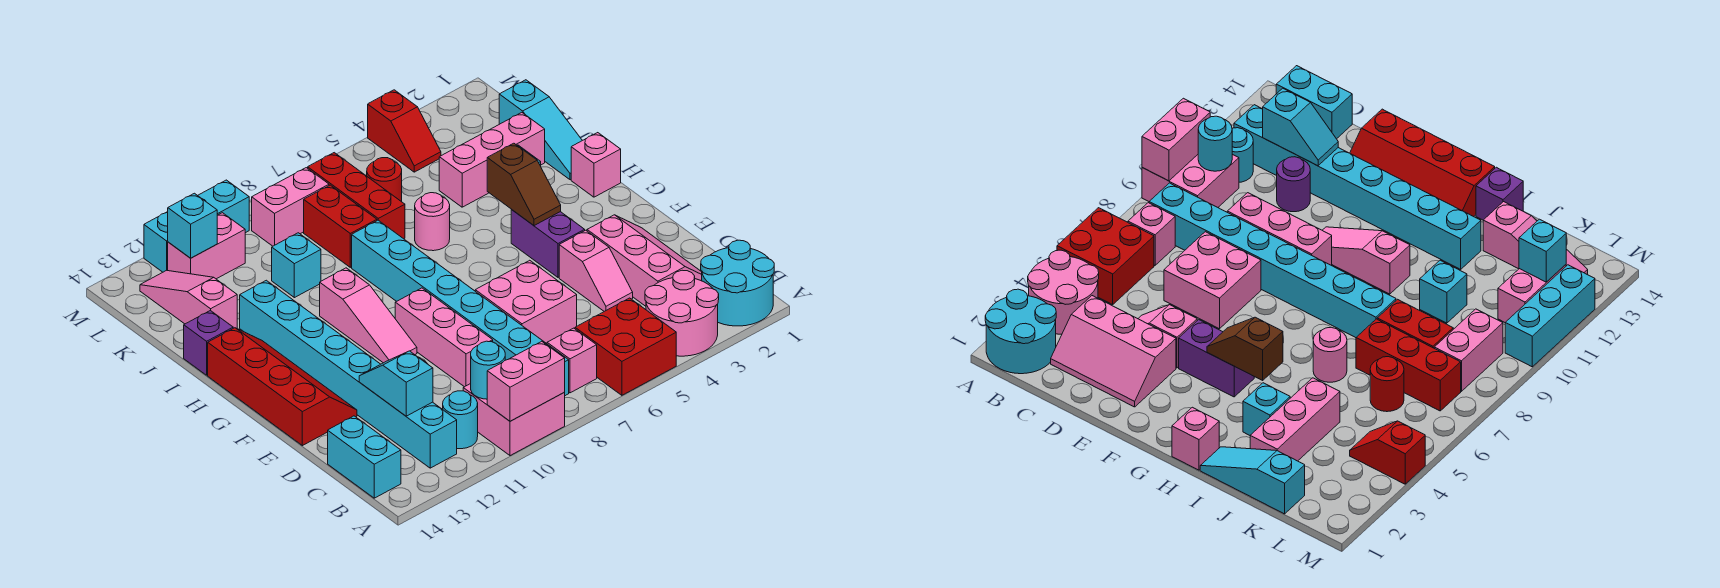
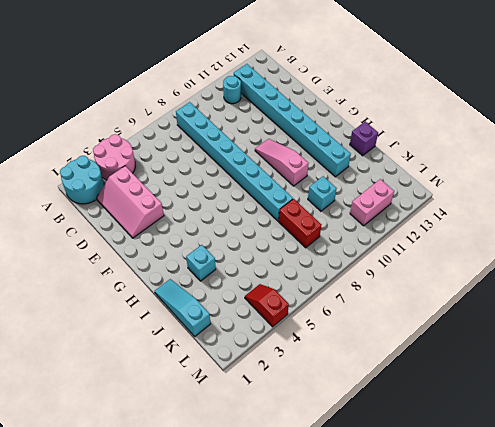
none -> red brick A5:B6 level 1
none -> pink brick A9:B10 level 1
none -> pink brick B7 level 1
none -> cyan brick B14:C14 level 1

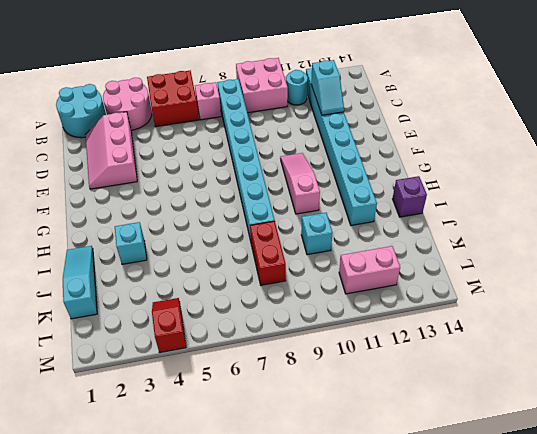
none -> cyan brick B14:C14 level 1
none -> pink slope D4:E4 level 1 top E
none -> pink brick D6:E7 level 1
none -> pink brick D9:F9 level 1

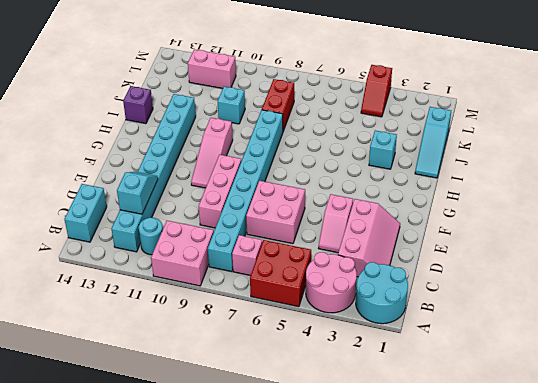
none -> purple round brick D11 level 1
none -> red slope E13:H14 level 1 top 14
none -> purple brick F4:G4 level 1
none -> pink brick H1 level 1

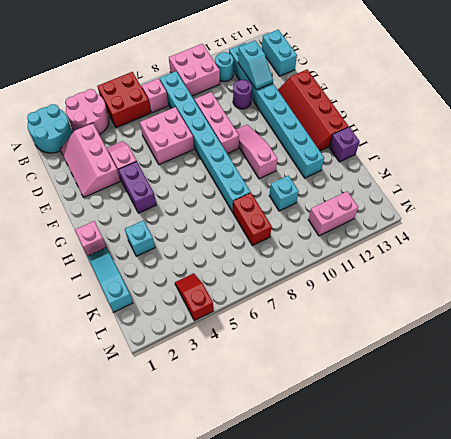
none -> pink round brick I6 level 1
none -> pink brick J2:J4 level 1
none -> red brick J7:L7 level 1
none -> pink slope J13:L13 level 1 top J

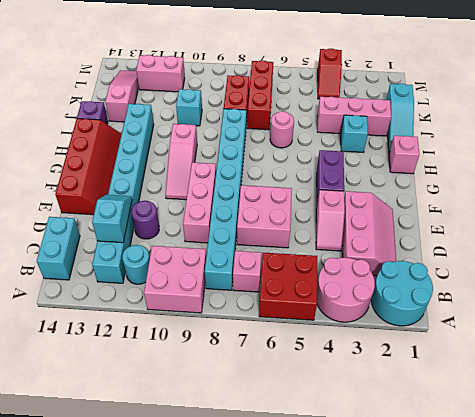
none -> red round brick K6 level 1
none -> pink brick L8:L9 level 1
none -> cyan brick M10:M12 level 1
none -> pink brick A9:A10 level 2

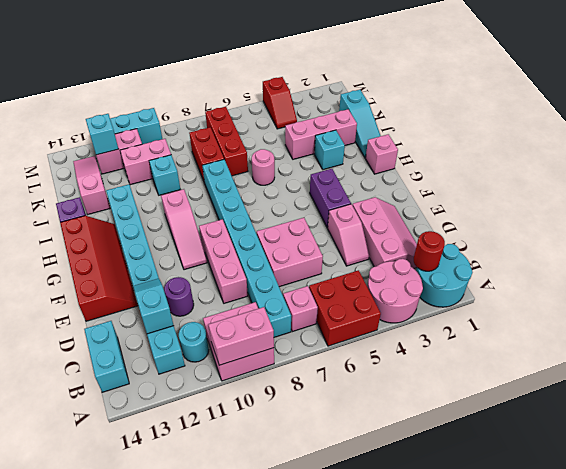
red round brick B2 level 2 -> red round brick K6 level 1
pink brick K10:K11 level 1 -> pink brick L8:L9 level 1
none -> cyan round brick B10 level 2
none -> brown slope G4:H4 level 2 top H

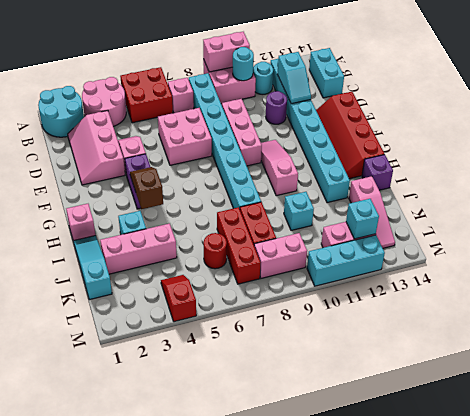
none -> pink round brick I6 level 1

